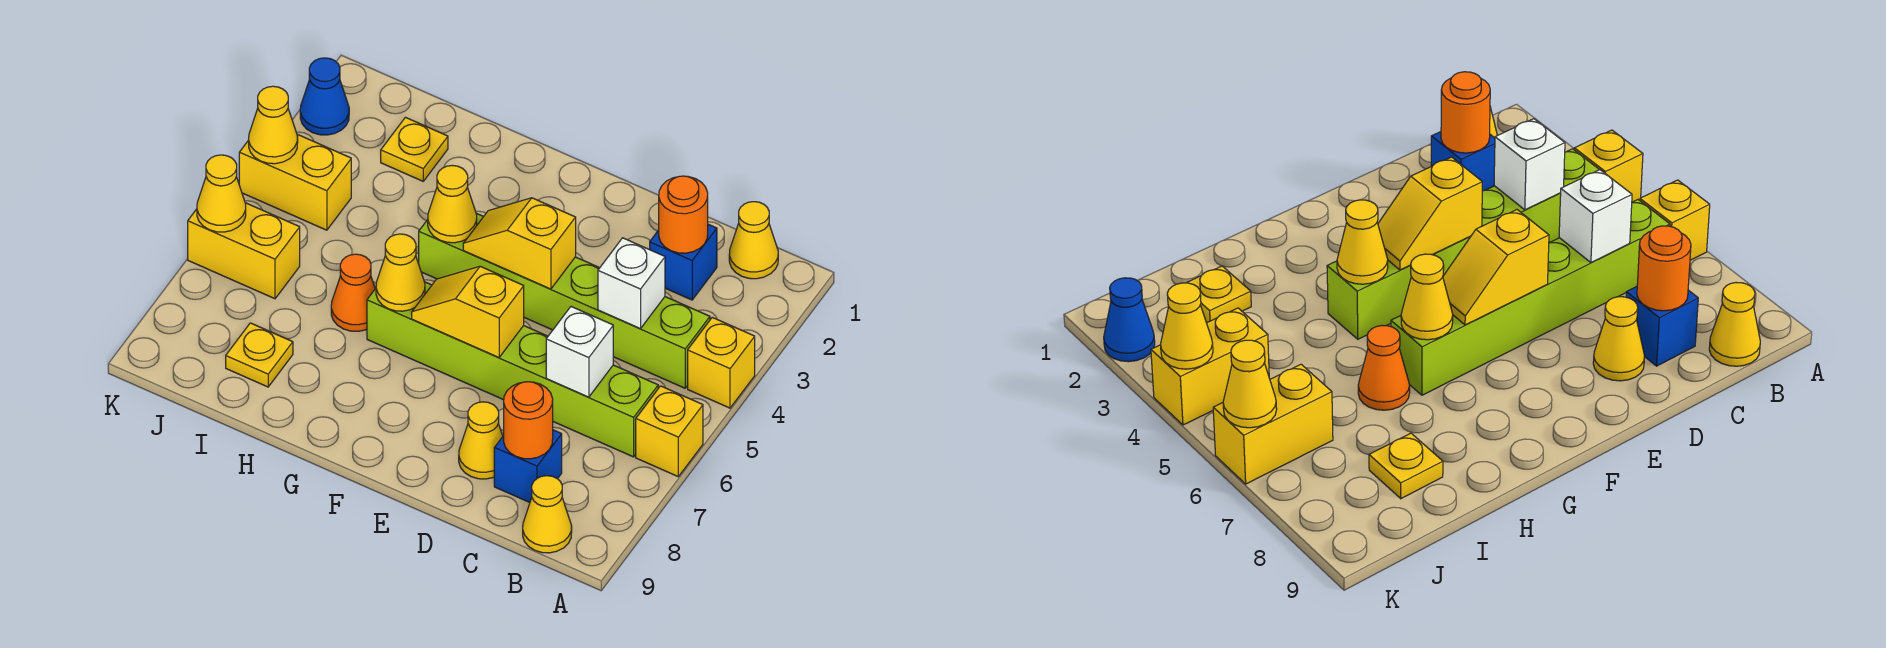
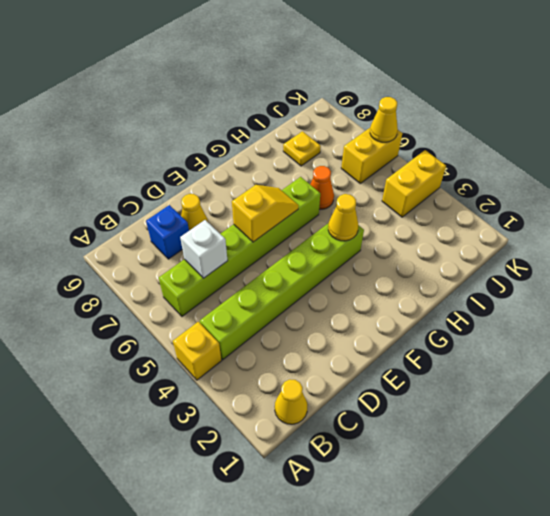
none -> yellow brick A6 level 1
none -> yellow cone B9 level 1
none -> blue brick C2 level 1

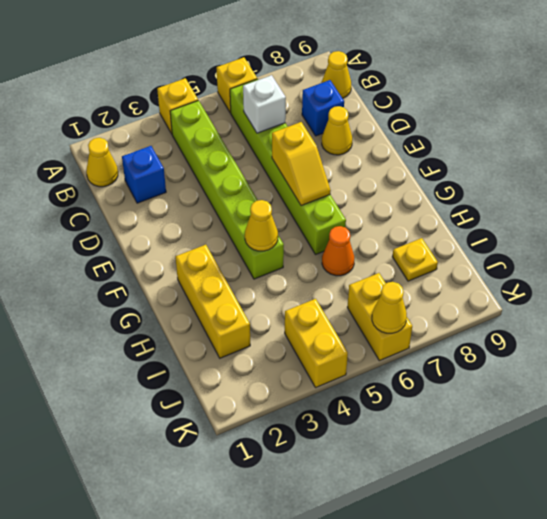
yellow brick G2:I2 level 1 -> yellow plate I2 level 1
none -> blue cone K2 level 1
none -> orange round brick C2 level 2
none -> white brick C4 level 2

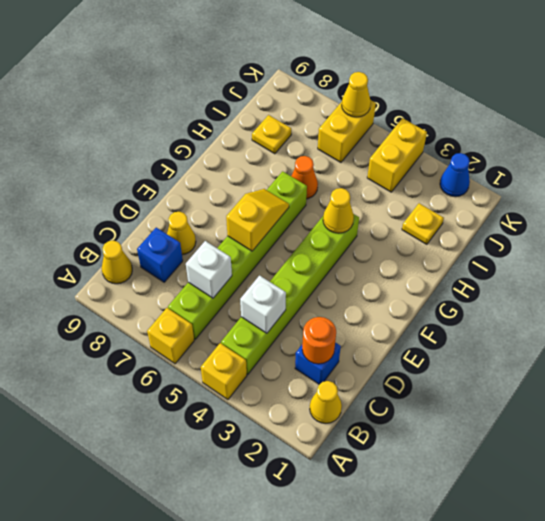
none -> orange round brick C8 level 2
none -> yellow slope E4:F4 level 2 top E
none -> yellow cone G6 level 2

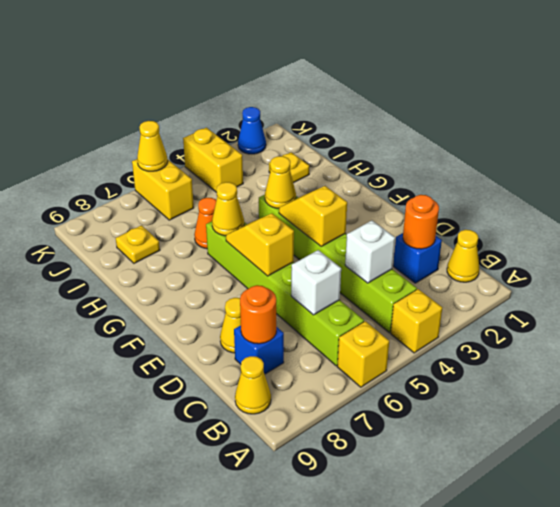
none -> yellow cone K4 level 2

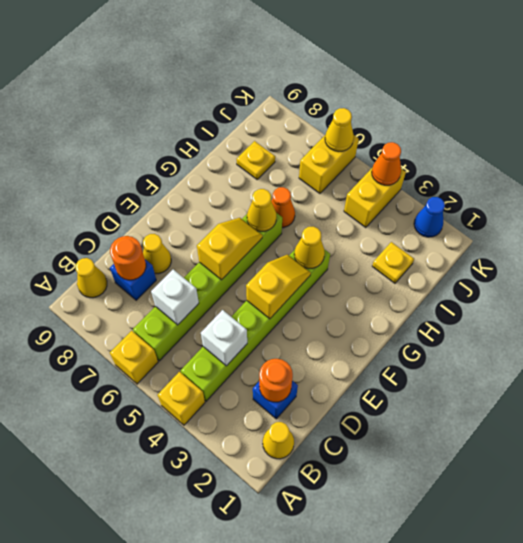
orange cone K4 level 2 -> yellow cone K4 level 2

